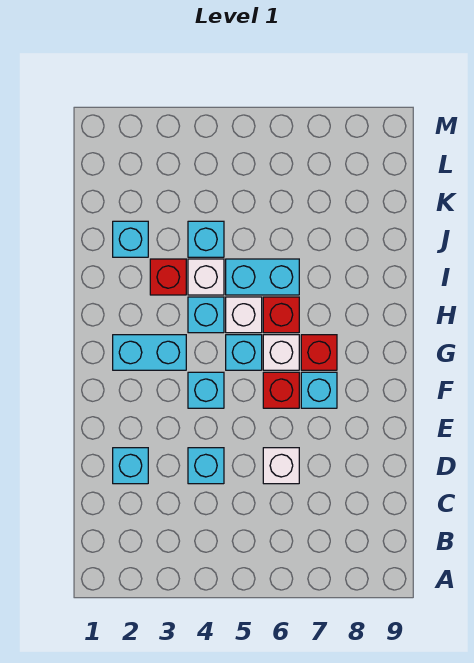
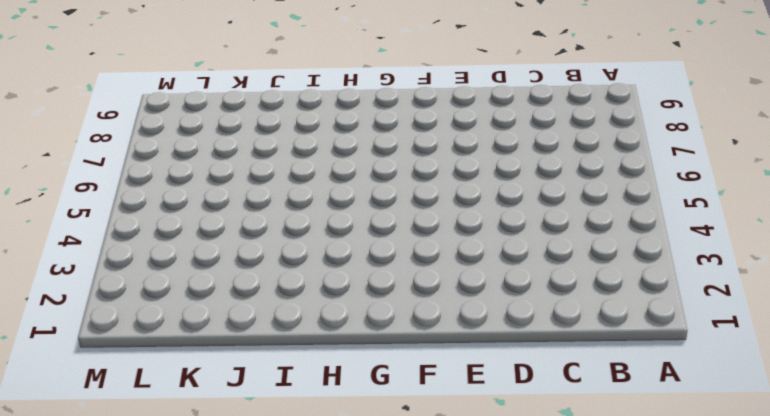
none -> cyan brick D2 level 1
none -> cyan brick D4 level 1
none -> white brick D6 level 1

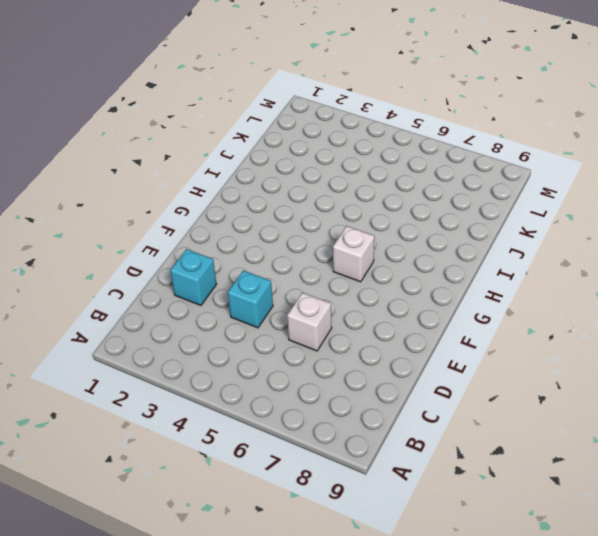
none -> cyan brick F4 level 1
none -> red brick F6 level 1
none -> cyan brick F7 level 1

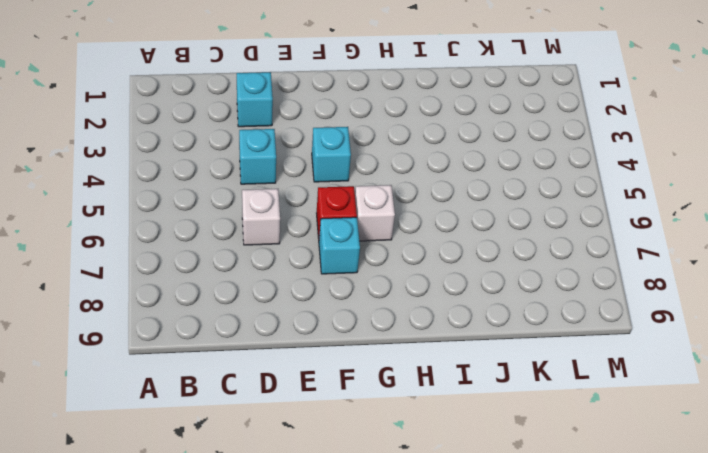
none -> cyan brick G2:G3 level 1
none -> cyan brick G5 level 1
none -> red brick G7 level 1

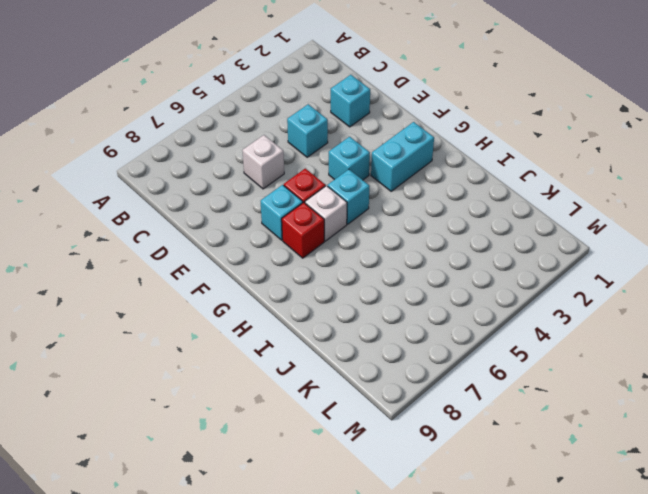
none -> cyan brick H4 level 1
none -> white brick H5 level 1
none -> red brick H6 level 1

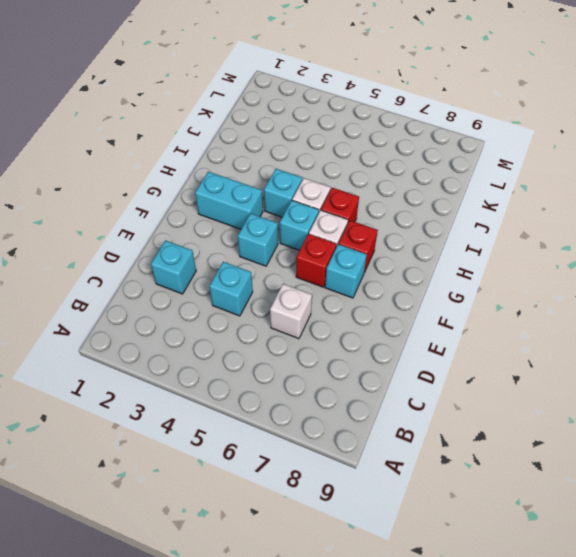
none -> red brick I3 level 1
none -> white brick I4 level 1
none -> cyan brick I5:I6 level 1

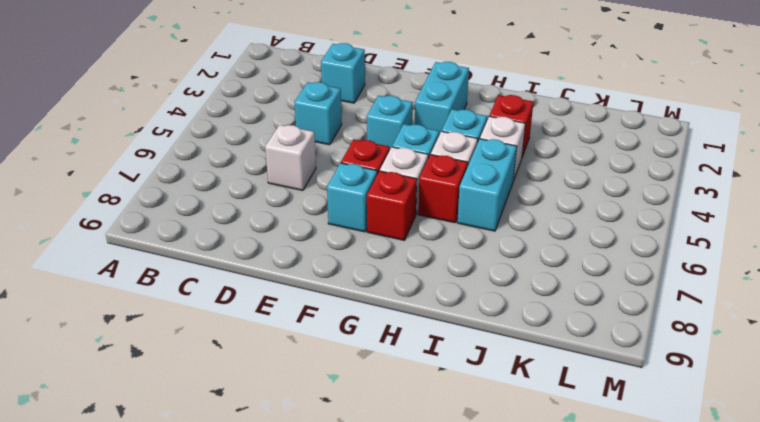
none -> cyan brick J2 level 1
none -> cyan brick J4 level 1

